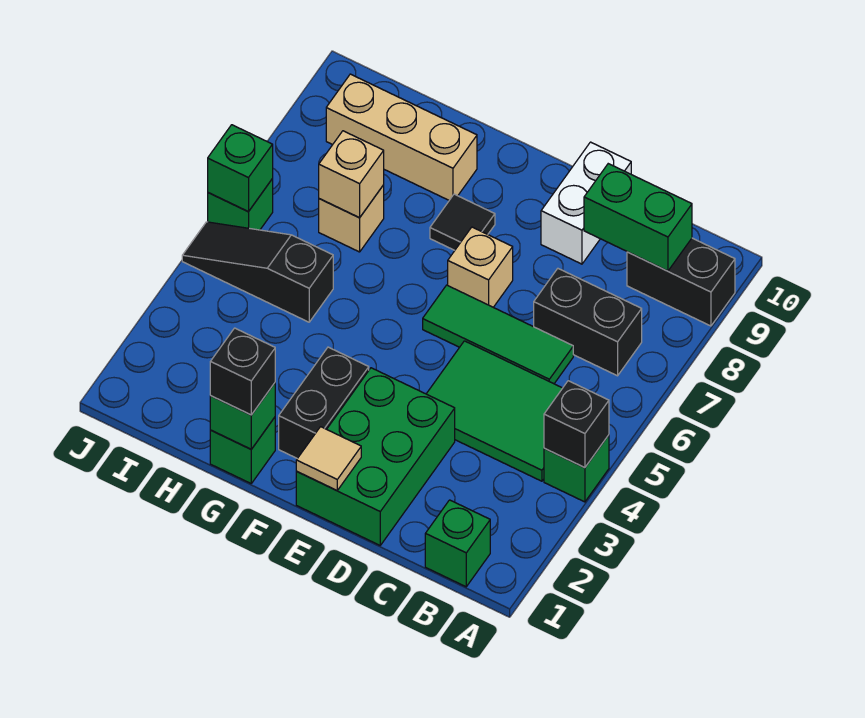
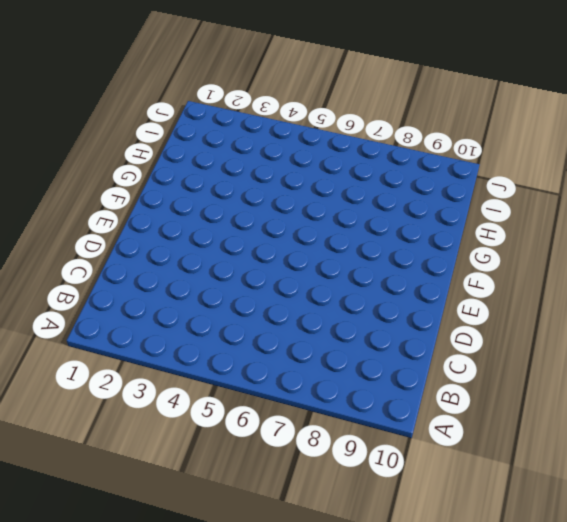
none -> green brick A4 level 1
none -> black brick A9:B9 level 1
none -> green brick B1 level 1

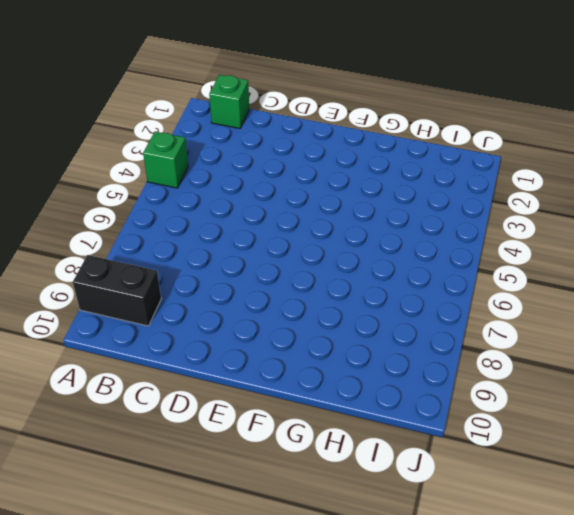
none -> green tile B4:D5 level 1
none -> black brick B7:C7 level 1
none -> green tile C6:E6 level 1

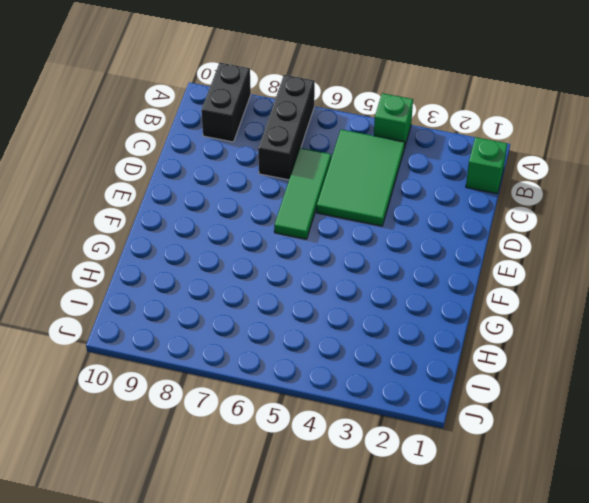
black brick A7:C7 level 1 -> black brick B7:C7 level 1
none -> green brick D1:E3 level 1
none -> white brick D9:D10 level 1
none -> tan brick E7 level 1

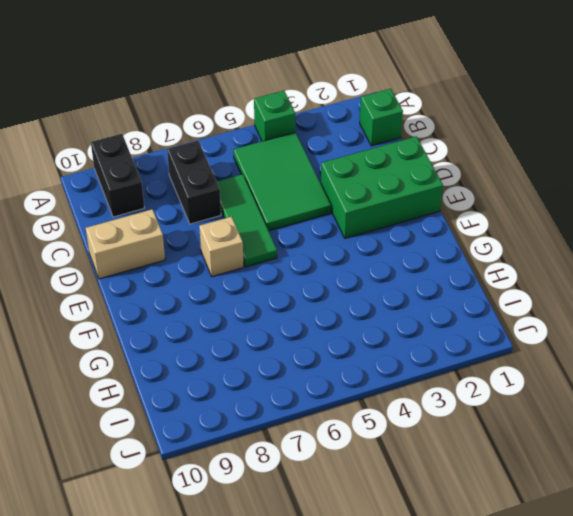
tan brick D9:D10 level 1 -> white brick D9:D10 level 1
none -> black brick F2:F3 level 1
none -> black tile F8 level 1
none -> green brick G1 level 1

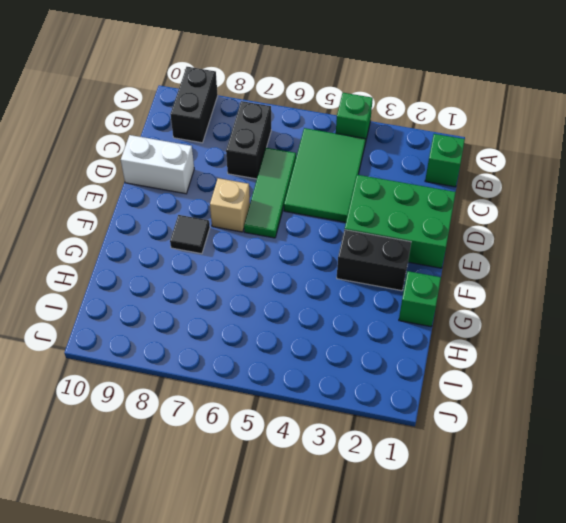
none -> tan brick G9:I9 level 1
none -> black slope H5:J5 level 1 top H
none -> tan brick H7 level 1

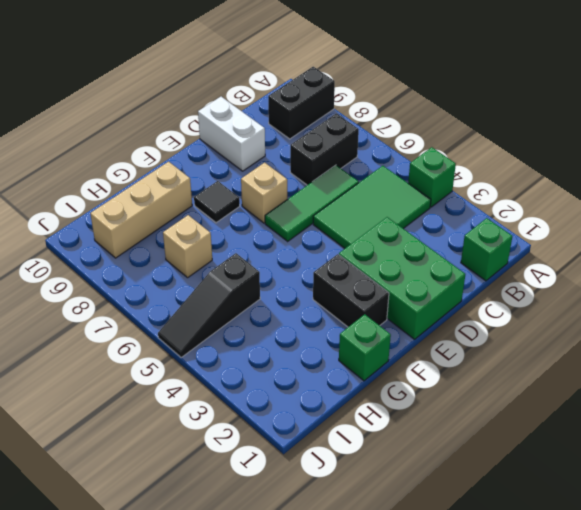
none -> green brick J6 level 1
none -> black brick A4 level 2
none -> green brick B9:C9 level 2

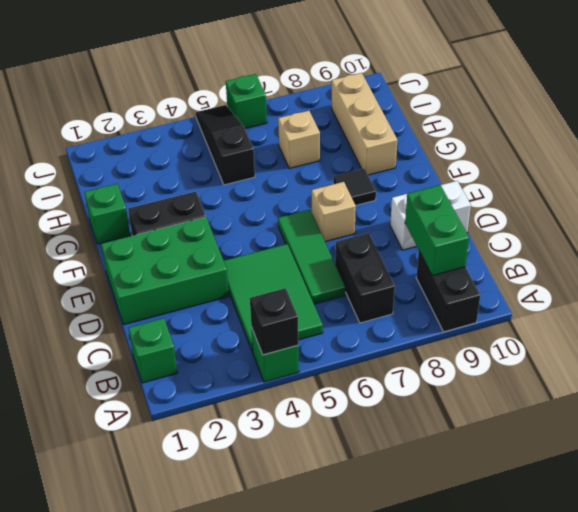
none -> tan tile E1 level 2
none -> green brick G1 level 2
none -> tan brick H7 level 2

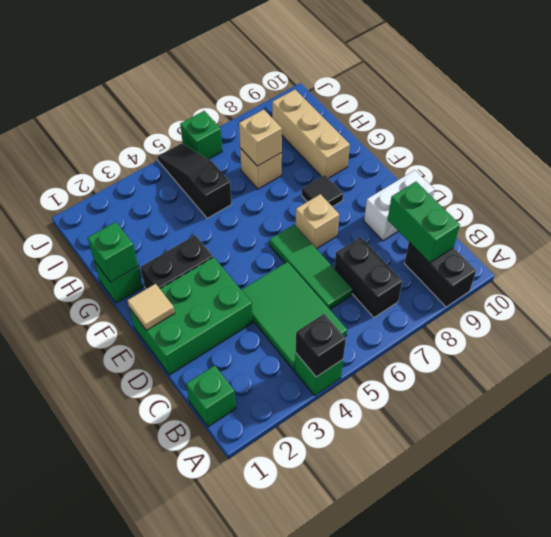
none -> green brick J6 level 2
none -> black brick G1 level 3

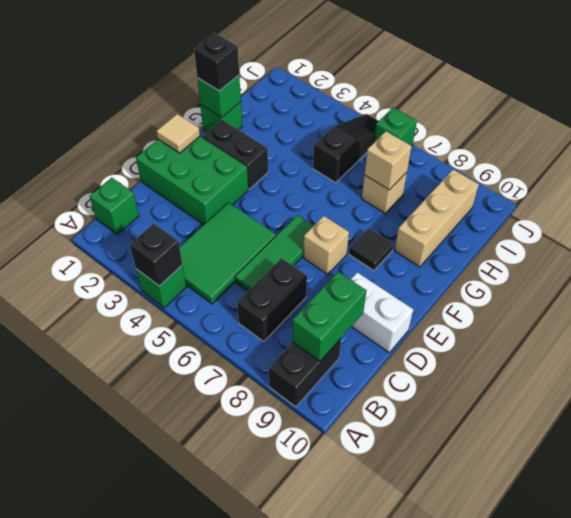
none -> green brick J6 level 2

